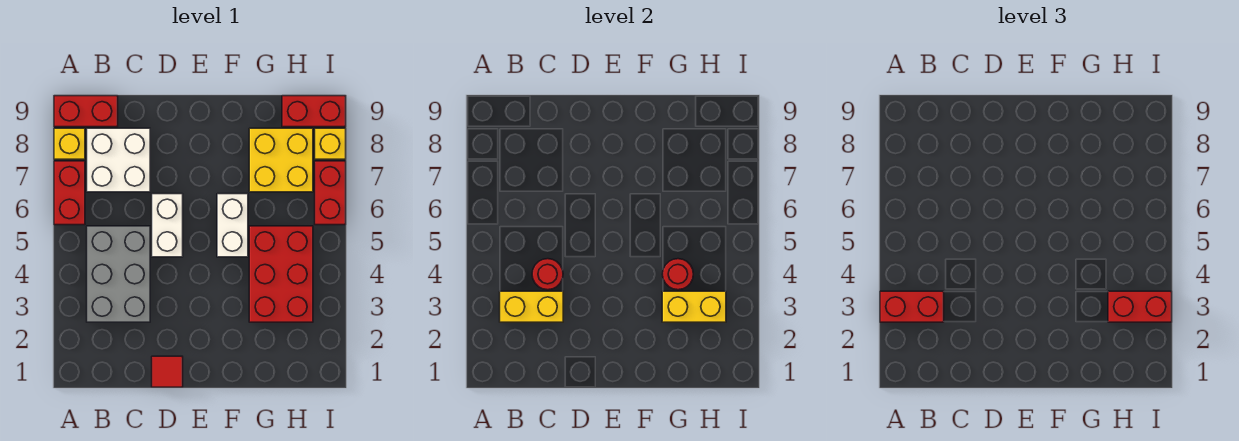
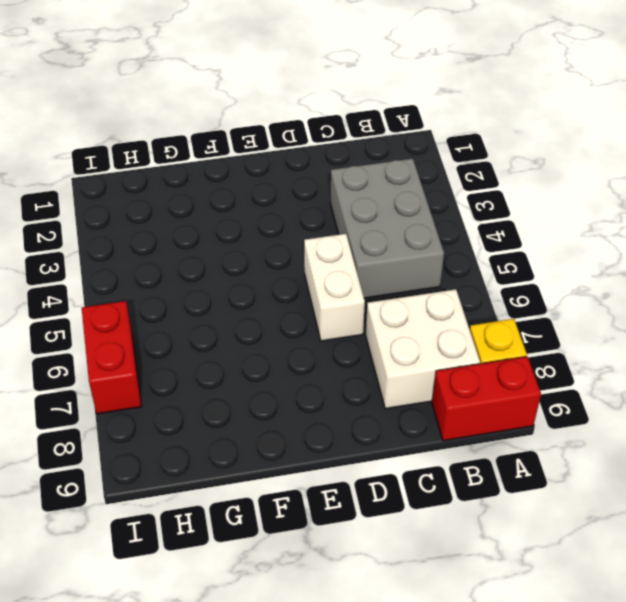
none -> red brick A6:A7 level 1
none -> red tile D1 level 1
none -> white brick F5:F6 level 1

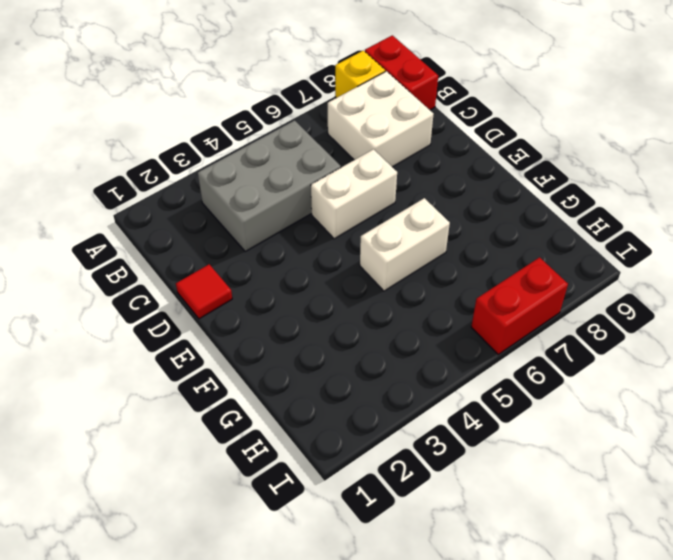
none -> red brick A6:A7 level 1
none -> red brick G3:H5 level 1
none -> yellow brick G7:H8 level 1

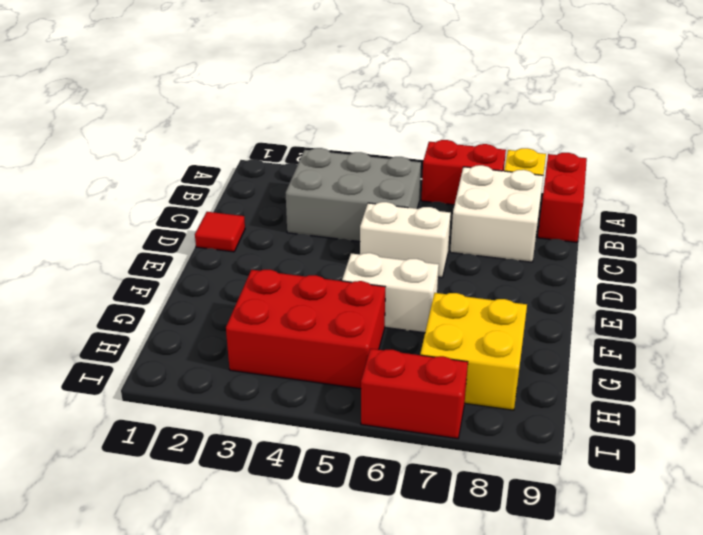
none -> red brick H9:I9 level 1
none -> yellow brick I8 level 1
none -> yellow brick B3:C3 level 2

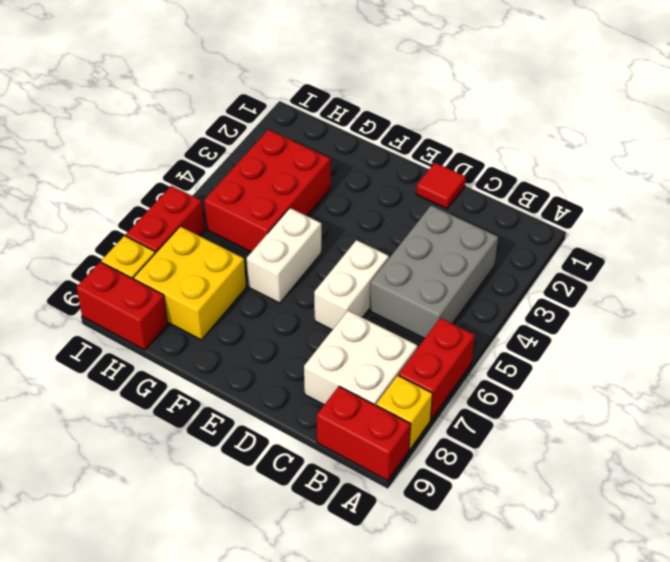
none -> yellow brick B3:C3 level 2
none -> red round brick C4 level 2
none -> yellow brick G3:H3 level 2

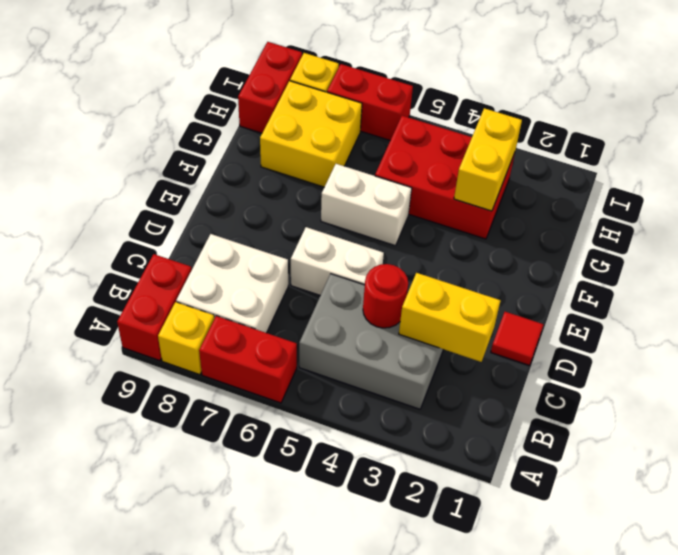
yellow brick C2:C3 level 2 -> yellow brick B3:C3 level 2
none -> red round brick G4 level 2
none -> red brick A3:B3 level 3
none -> red brick H3:I3 level 3

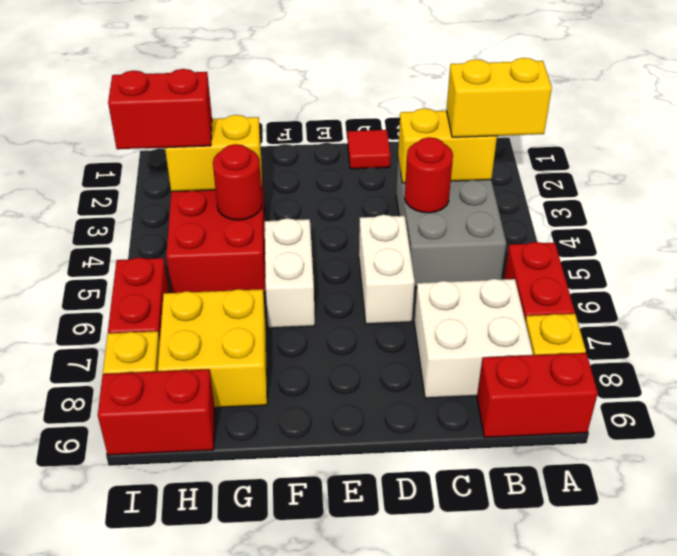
yellow brick A3:B3 level 3 -> red brick A3:B3 level 3

